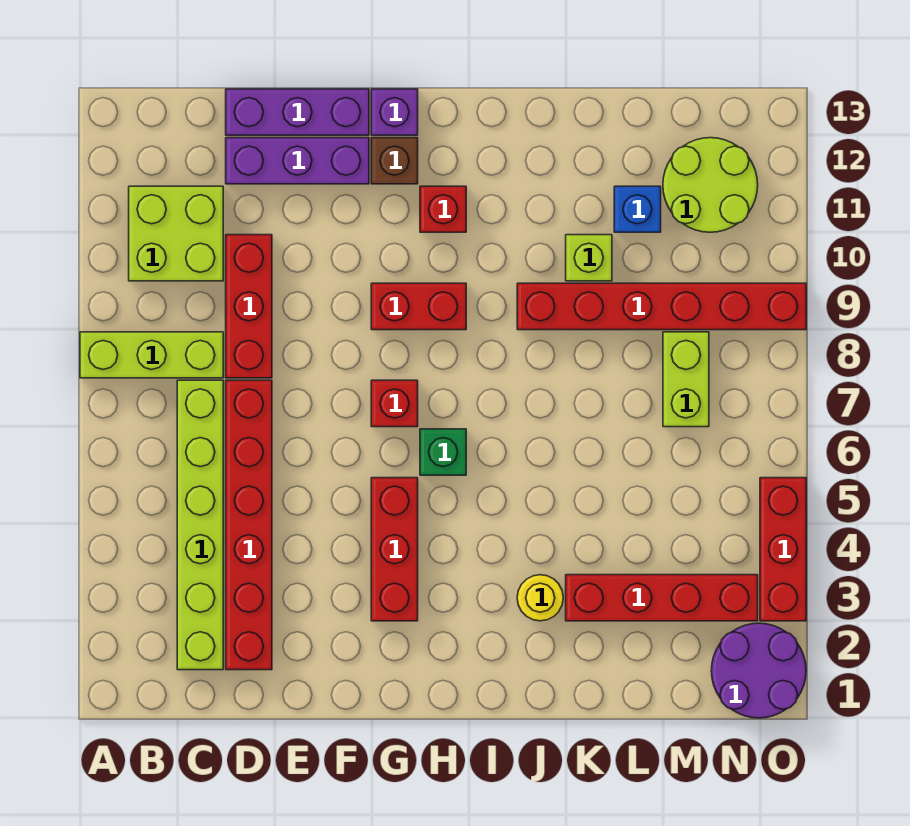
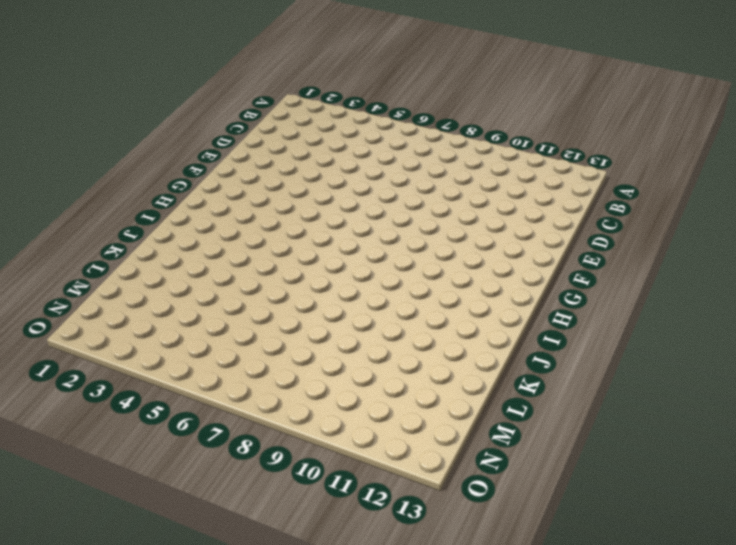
none -> lime brick A8:C8 level 1
none -> lime brick B10:C11 level 1
none -> lime brick C2:C7 level 1

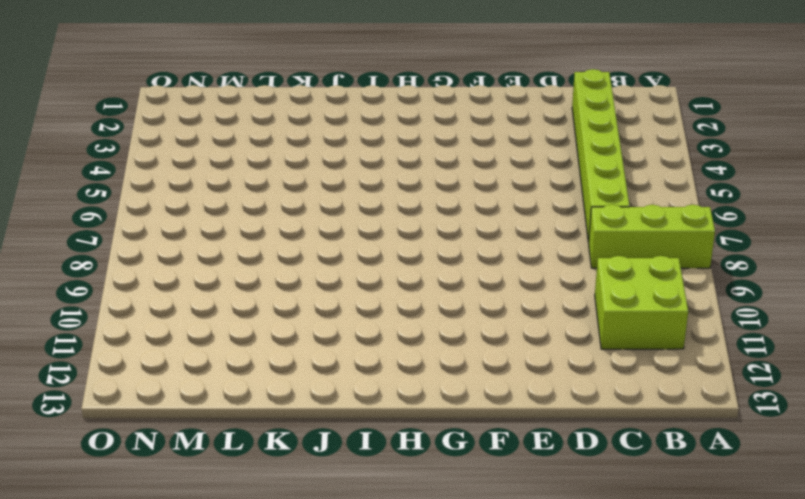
none -> red brick D2:D7 level 1
none -> red brick D8:D10 level 1
none -> purple brick D12:F12 level 1

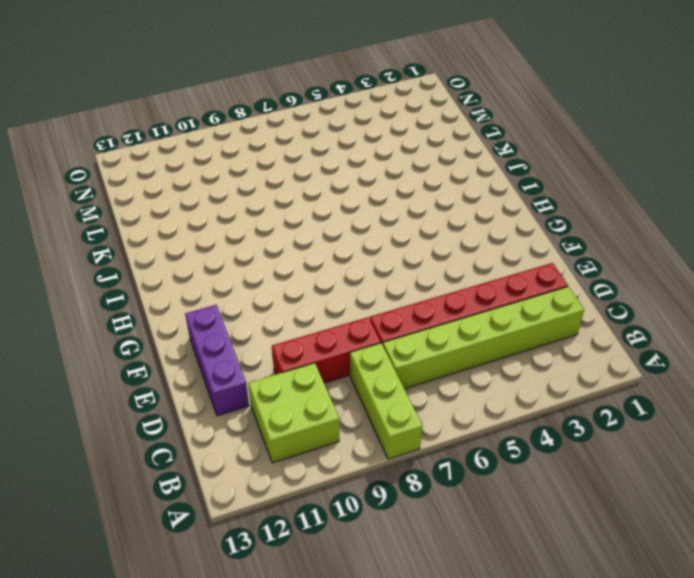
none -> purple brick D13:F13 level 1
none -> red brick G3:G5 level 1
none -> red brick G7 level 1

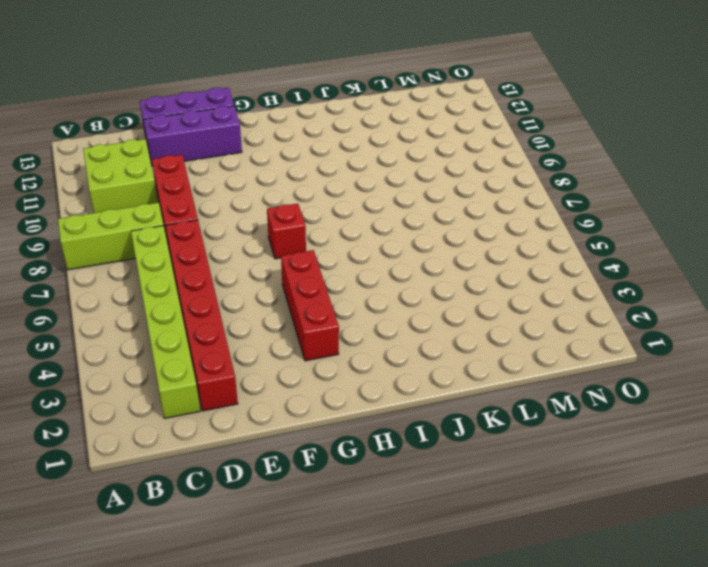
none -> red brick G9:H9 level 1
none -> brown brick G12 level 1
none -> purple brick G13 level 1

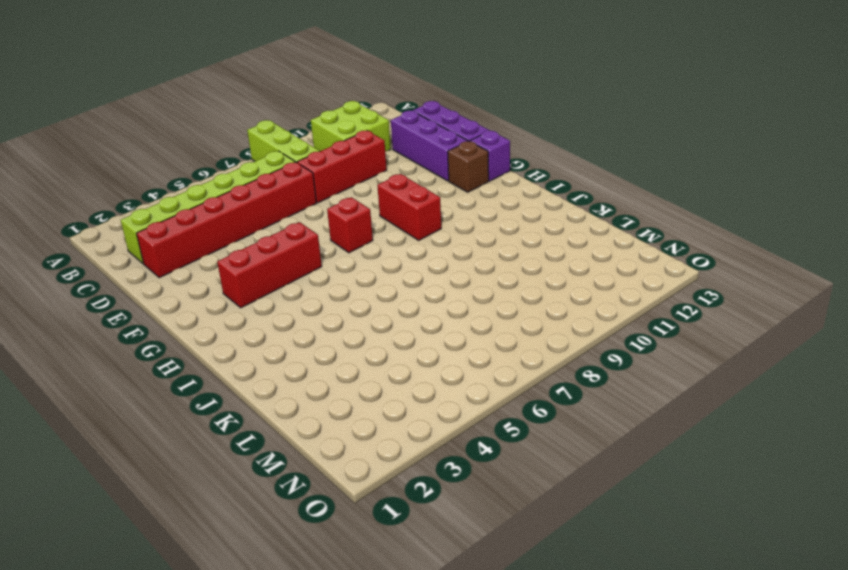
none -> green brick H6 level 1
none -> red brick H11 level 1
none -> yellow round brick J3 level 1

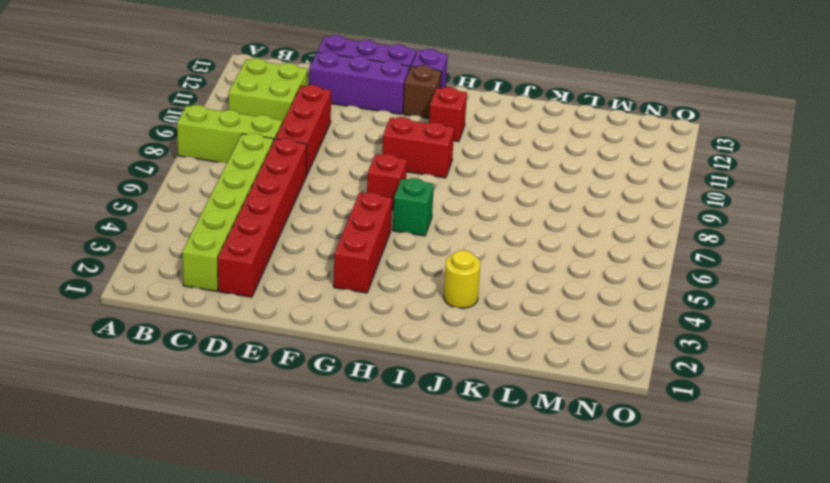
none -> red brick J9:O9 level 1
none -> red brick K3:N3 level 1
none -> lime brick K10 level 1

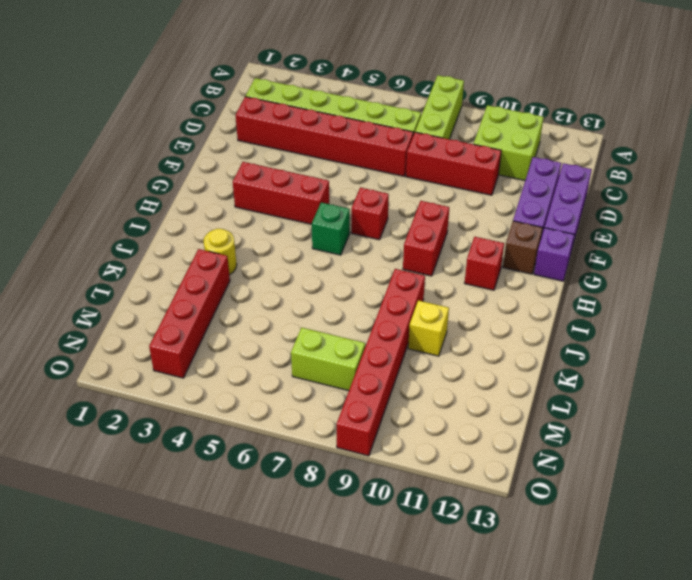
yellow brick K10 level 1 -> lime brick K10 level 1
none -> blue brick L11 level 1
none -> lime round brick M11:N12 level 1
none -> purple round brick N1:O2 level 1

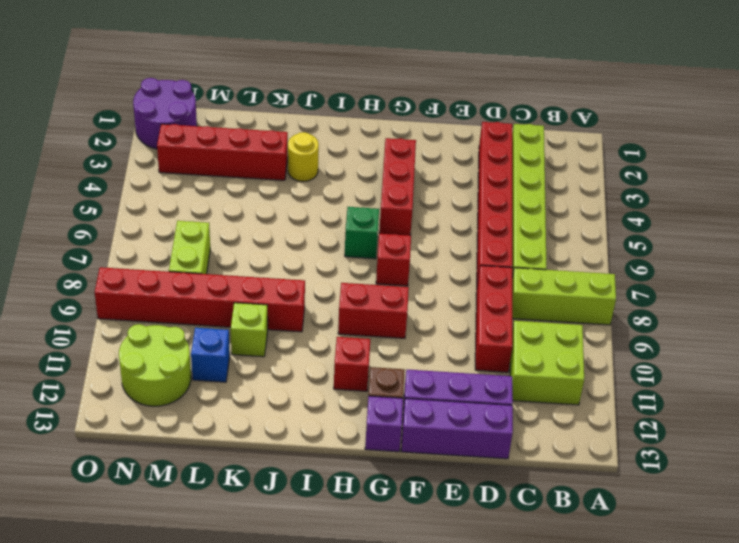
none -> red brick O3:O5 level 1

